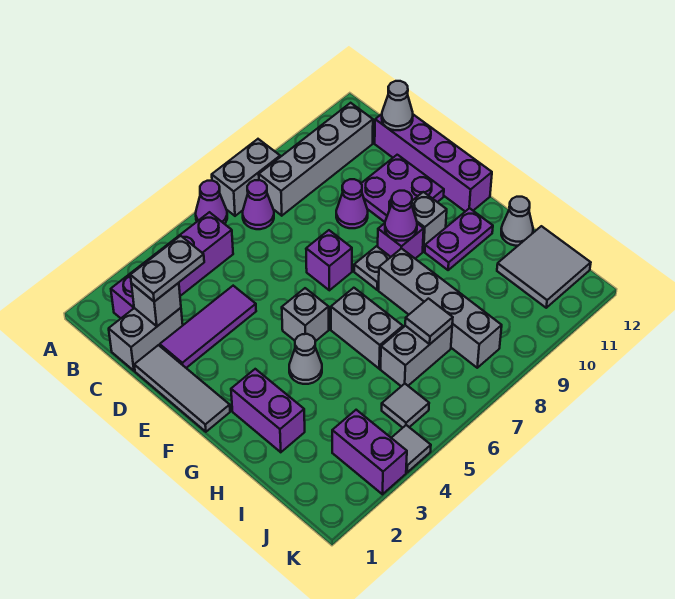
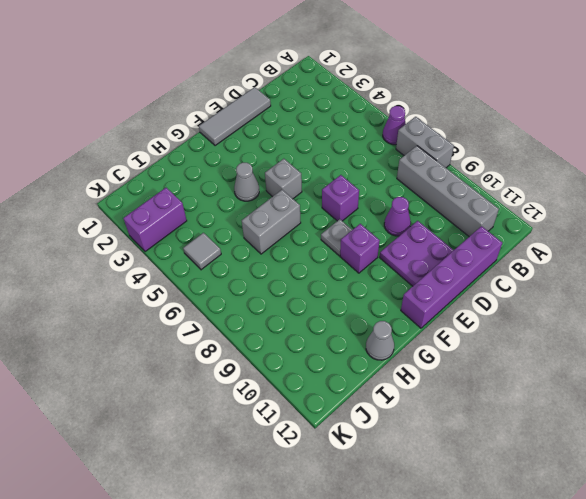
none -> purple brick B2:B5 level 1
none -> purple cone B7 level 1
none -> grey brick C1:C2 level 1
none -> purple tile D2:D4 level 1

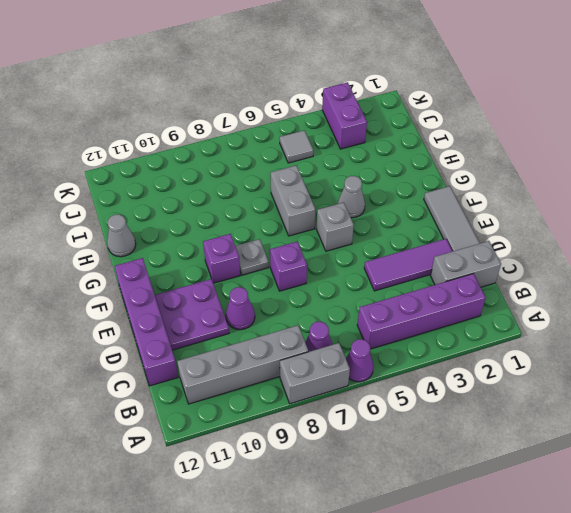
none -> grey brick F10 level 1
none -> purple brick G2:H2 level 1
none -> grey brick G8:J8 level 1
none -> purple plate G10:G11 level 1

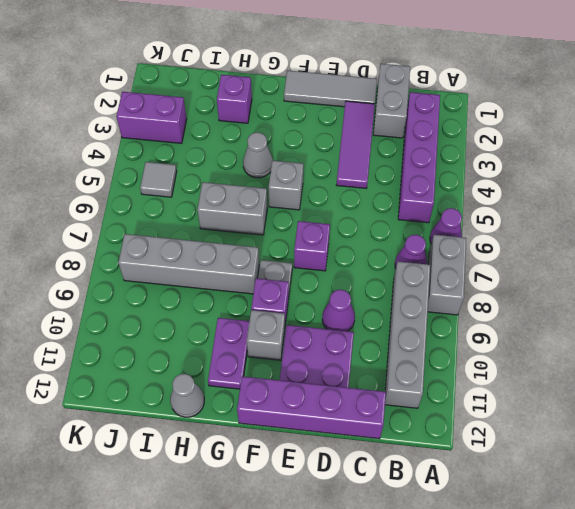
purple brick H2 level 1 -> purple brick G2:H2 level 1
none -> grey brick I6:I7 level 1
none -> grey tile I11:J12 level 1
none -> grey tile K4 level 1
none -> grey brick C2 level 2

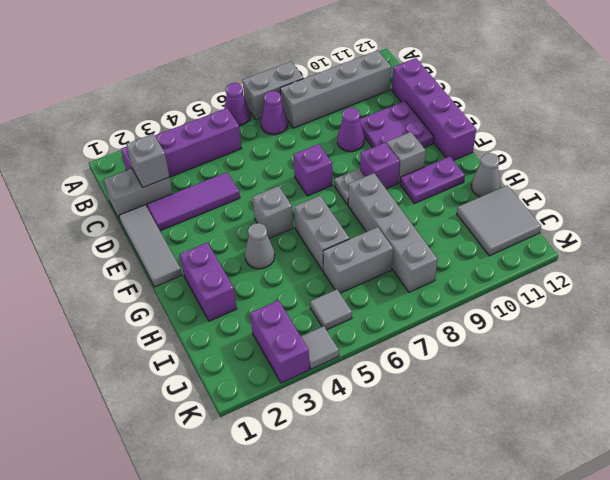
none -> grey cone C12 level 2
none -> purple cone F9 level 2
none -> grey tile I7 level 2
none -> grey plate C2:C3 level 3

